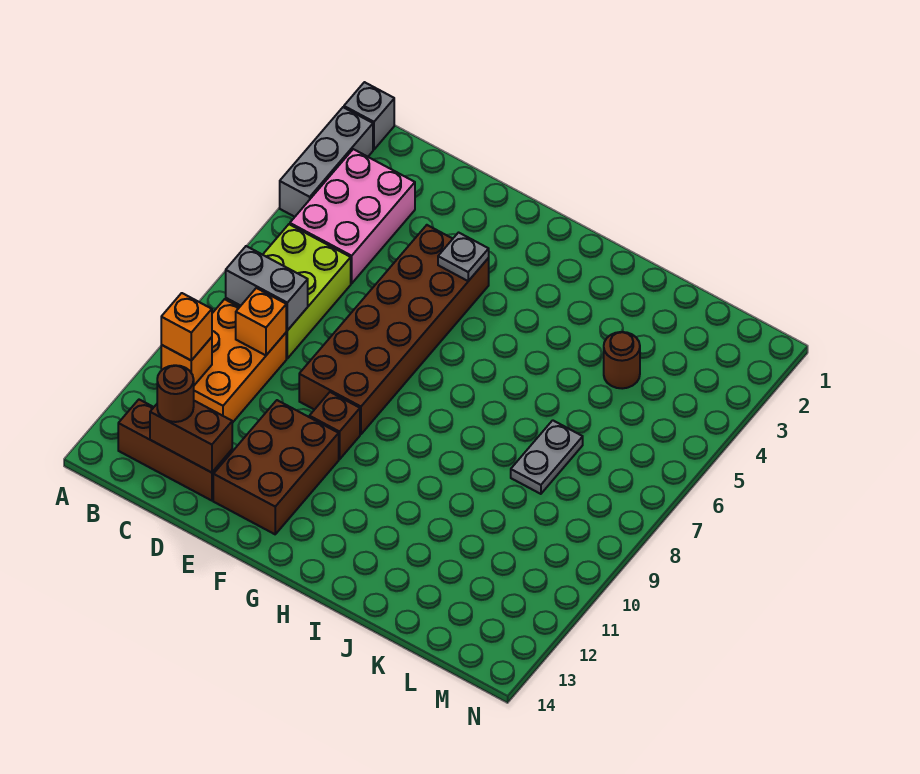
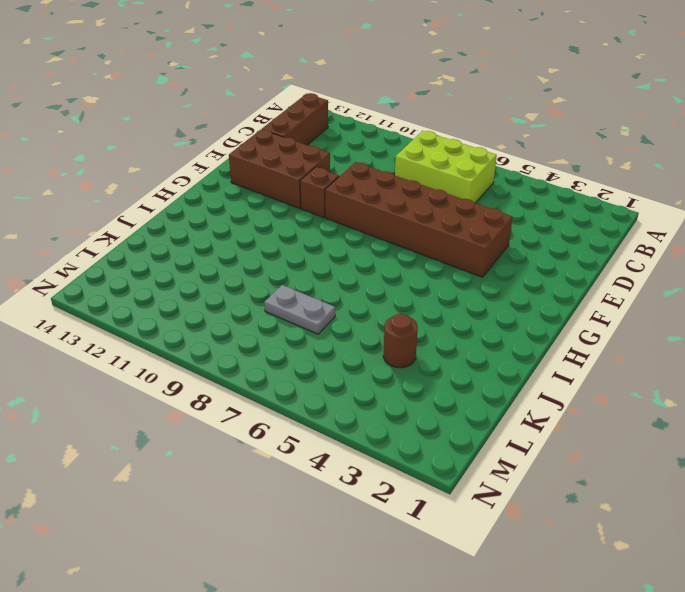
none -> grey brick A1 level 1
none -> grey brick A2:A4 level 1
none -> pink brick B3:C5 level 1

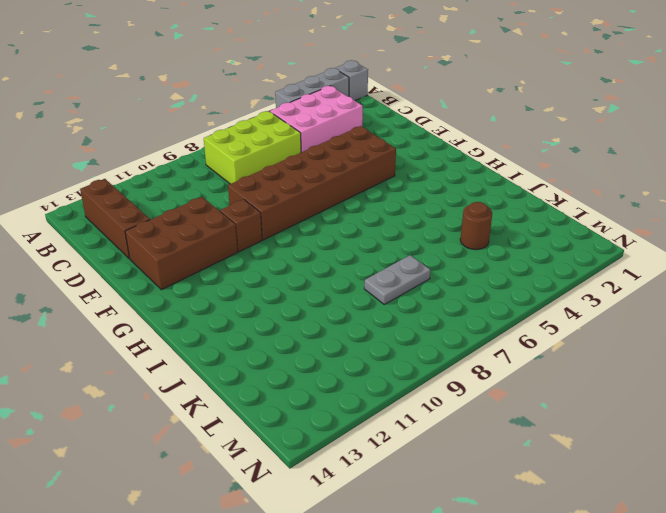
none -> orange brick B9:C11 level 1
none -> grey brick B8:C8 level 2
none -> orange brick B11 level 2

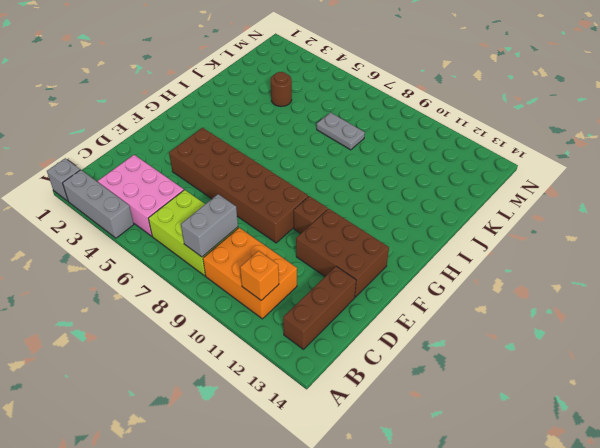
none -> orange brick C9 level 2
none -> brown brick C13:D13 level 2
none -> grey plate F4 level 2

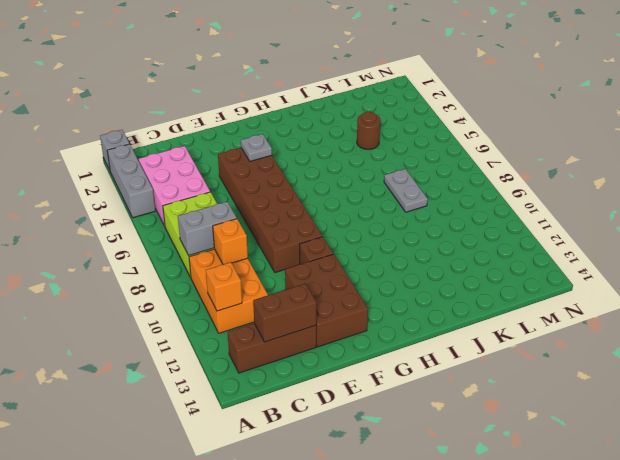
none -> orange brick B11 level 3
none -> brown round brick C13 level 3

